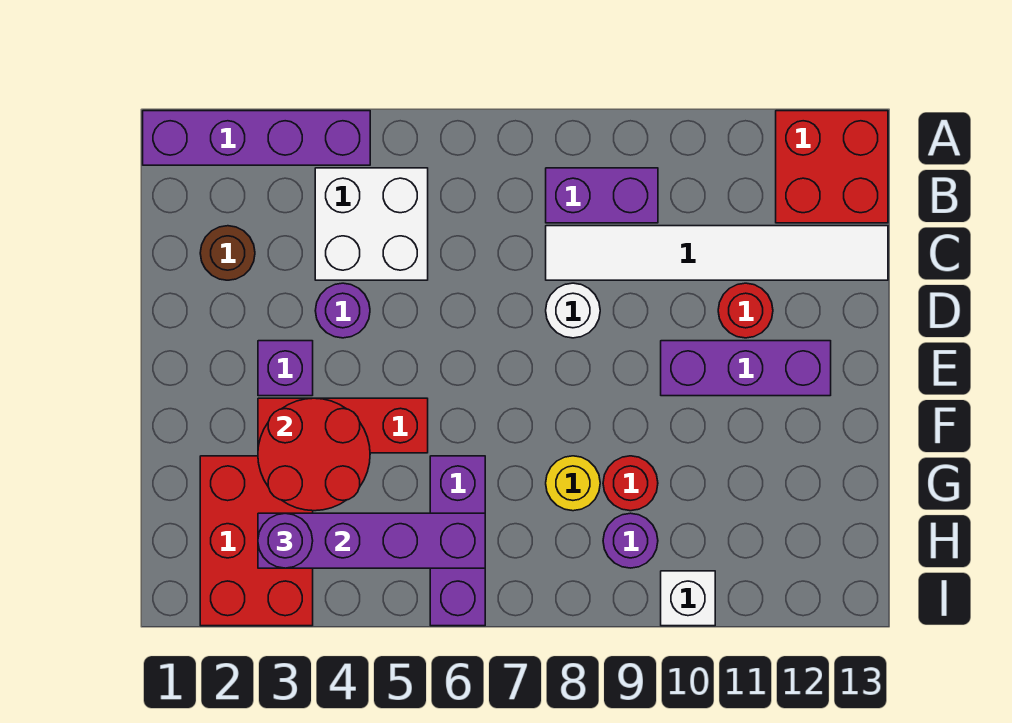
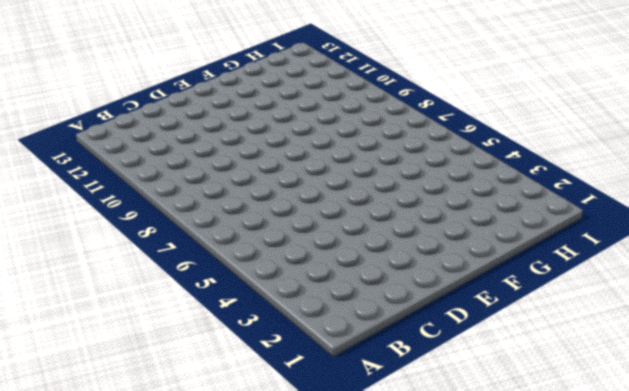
none -> purple brick A1:A4 level 1
none -> red brick A12:B13 level 1
none -> white brick B4:C5 level 1

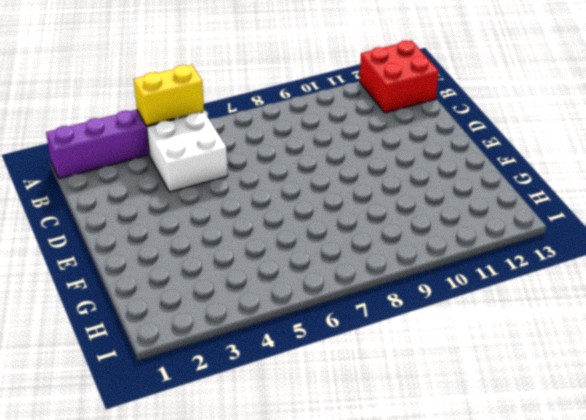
yellow brick A4:A5 level 2 -> none
none -> purple brick B8:B9 level 1
none -> brown round brick C2 level 1
none -> white tile C8:C13 level 1

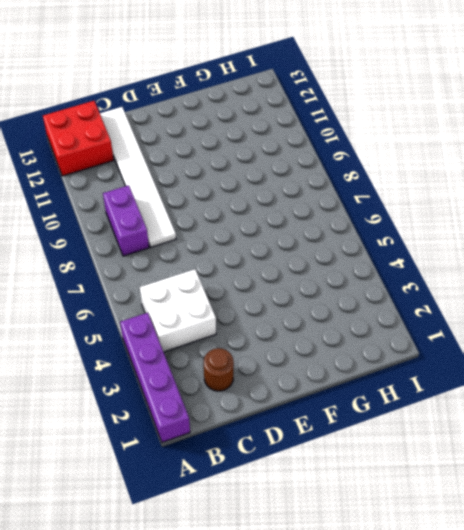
none -> purple round brick D4 level 1
none -> white round brick D8 level 1
none -> red round brick D11 level 1

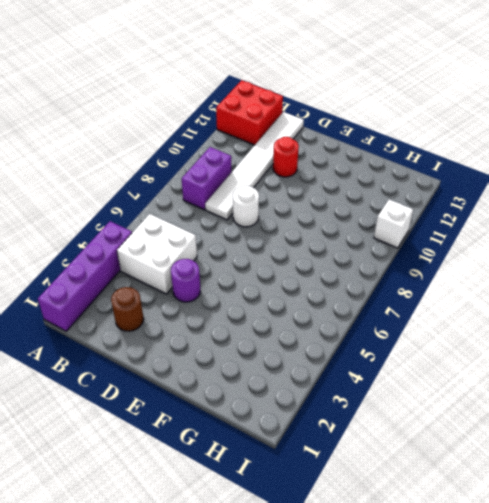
none -> purple brick E3 level 1
none -> purple brick E10:E12 level 1
none -> red brick F3:F5 level 1

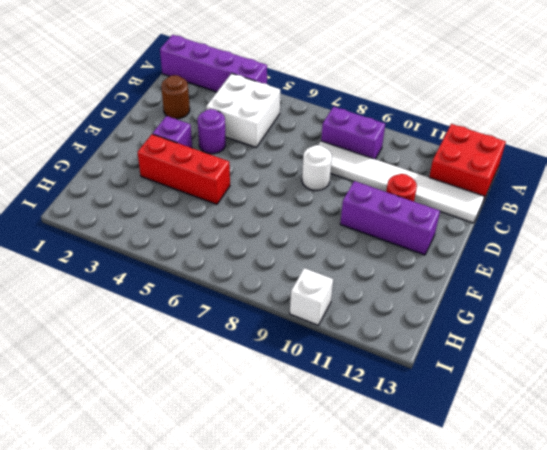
none -> red brick G2:I3 level 1
none -> purple brick G6:I6 level 1
none -> yellow round brick G8 level 1

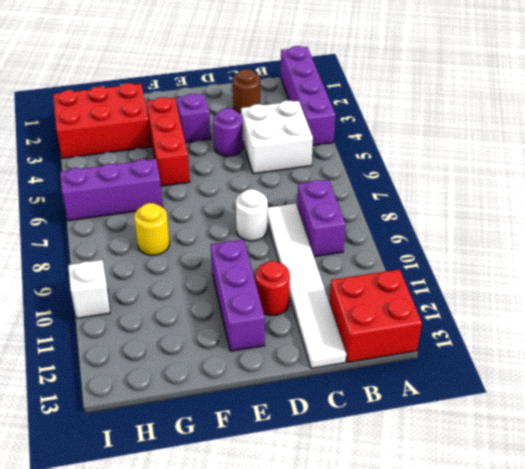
none -> red round brick G9 level 1
none -> purple round brick H9 level 1
none -> red round brick F3:G4 level 2

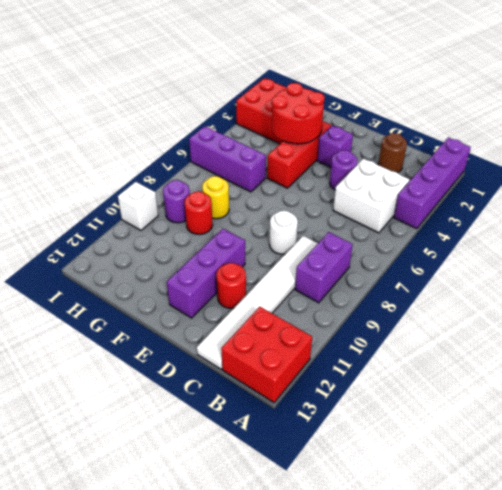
none -> purple brick H3:H6 level 2
none -> purple round brick H3 level 3

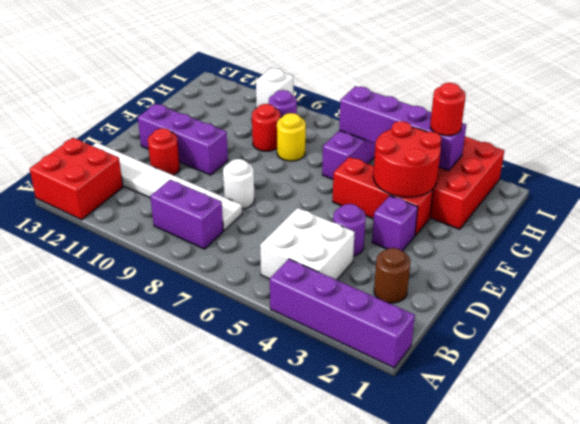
red round brick H3 level 3 -> purple round brick H3 level 3

